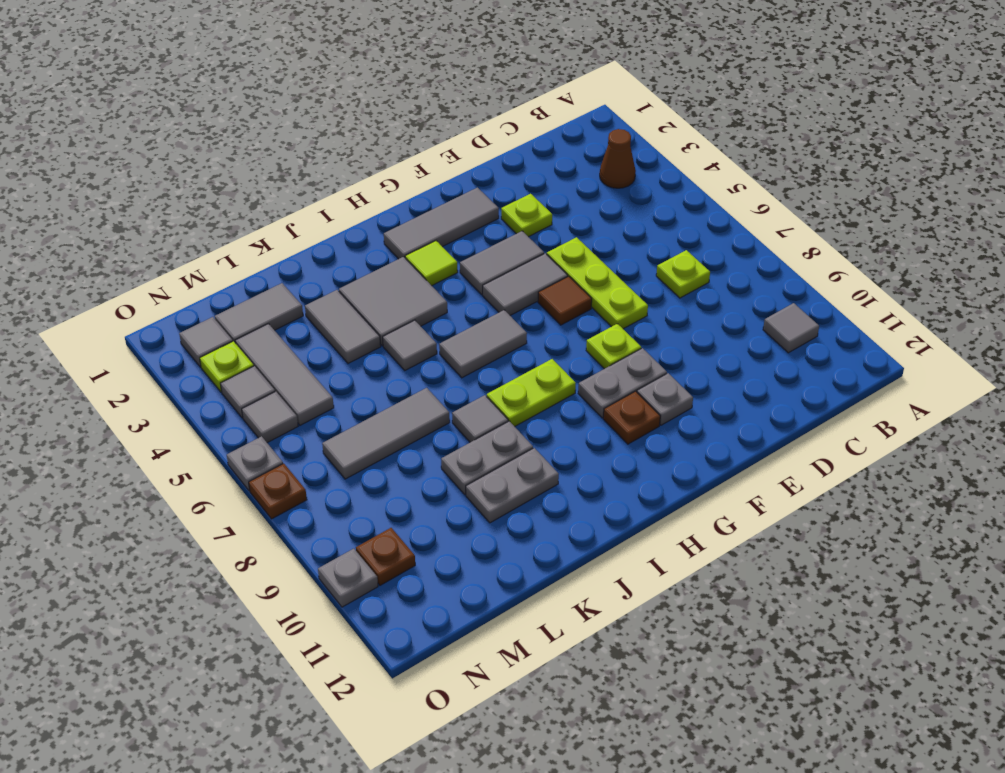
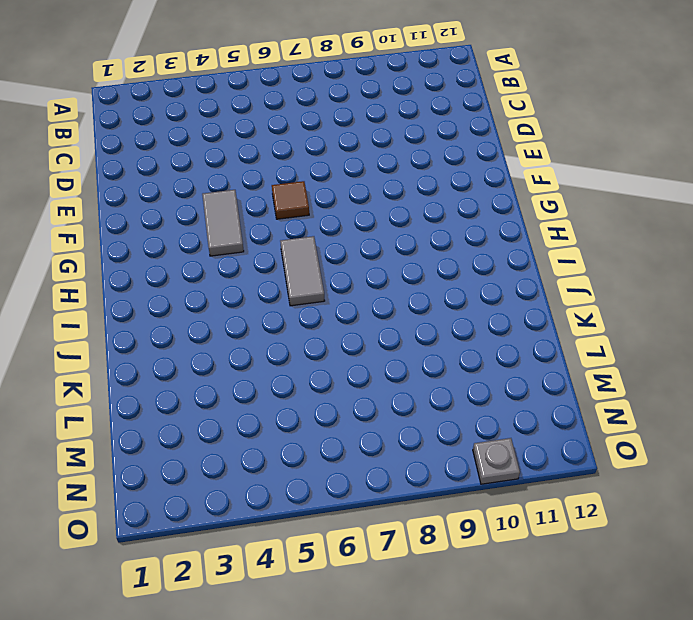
none -> brown cone B3 level 1
none -> grey tile B10 level 1
none -> lime plate C7 level 1
none -> lime plate E3 level 1

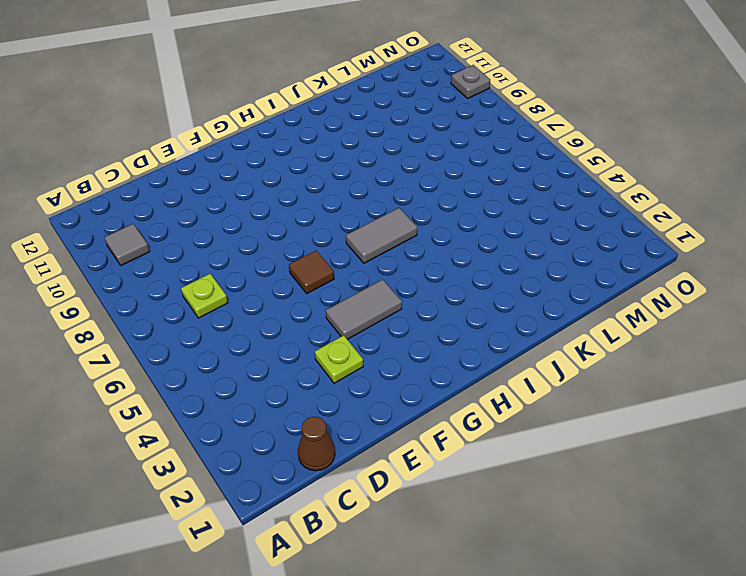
brown cone C1 level 1 -> brown cone B3 level 1
none -> lime plate E5:E7 level 1
none -> grey tile F2:H2 level 1
none -> grey tile F5:G5 level 1
none -> lime plate F8 level 1

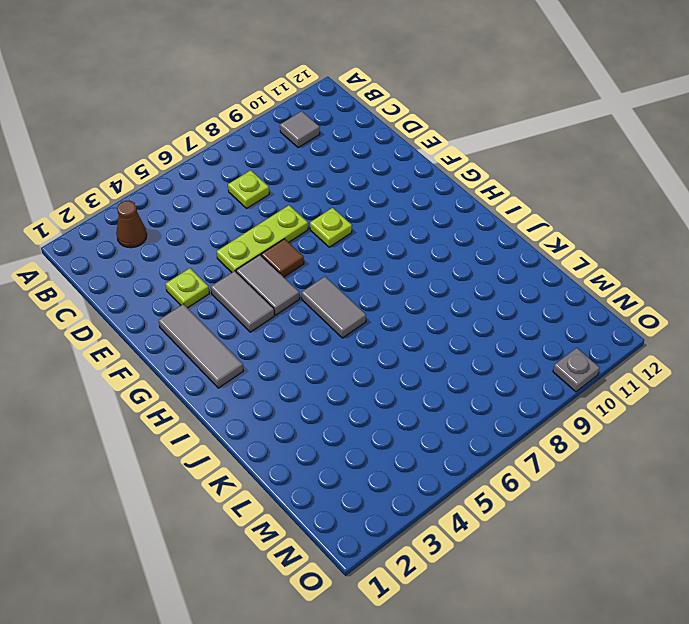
none -> grey plate F9:G9 level 1
none -> grey plate F10 level 1
none -> brown plate G10 level 1
none -> lime tile H3 level 1

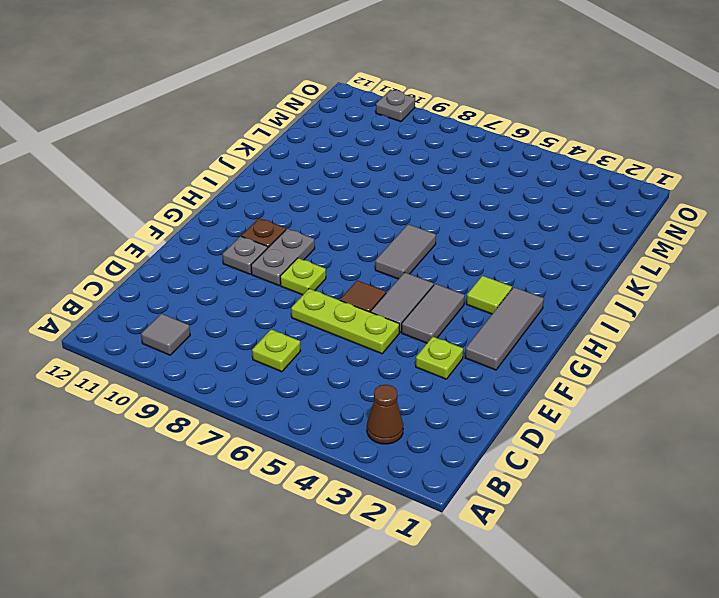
none -> lime plate H8:I8 level 1
none -> grey tile I3:J4 level 1
none -> grey tile J5 level 1
none -> grey tile J8 level 1

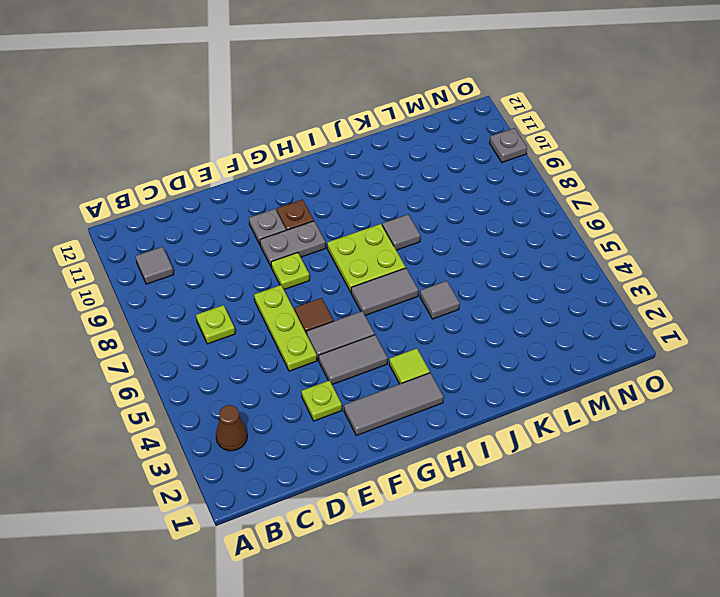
lime plate H7:I8 level 1 -> lime plate H8:I8 level 1
none -> grey tile I3:J4 level 1
none -> grey plate J9:K9 level 1
none -> grey plate J10:K10 level 1
none -> grey tile K3:K4 level 1

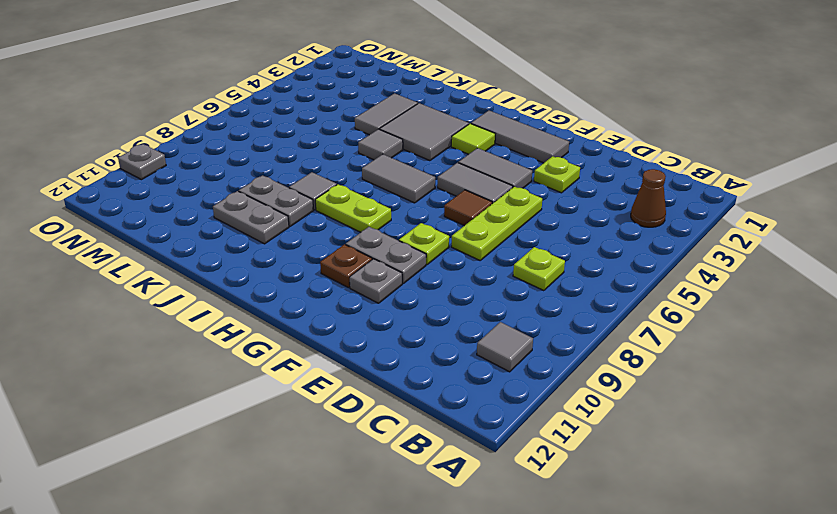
none -> grey tile K7:M7 level 1
none -> grey tile L2:M2 level 1
none -> grey tile M3:M5 level 1
none -> grey tile N2 level 1

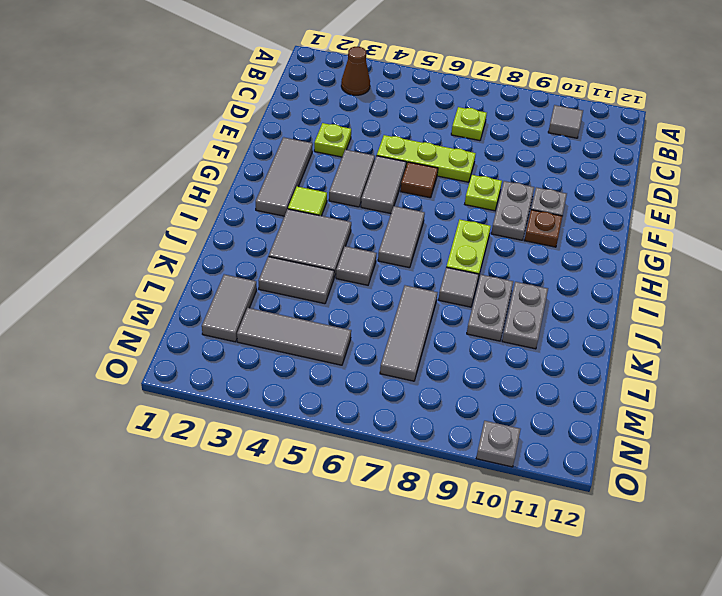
none -> grey tile N2 level 1
none -> lime plate N3 level 1
none -> grey tile N4 level 1
none -> grey tile N5 level 1

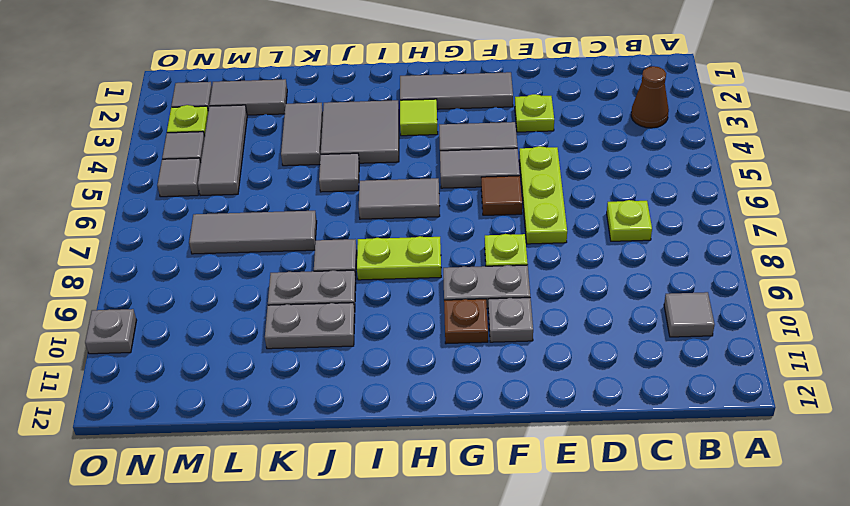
none -> brown plate N10 level 1
none -> grey plate O6 level 1
none -> brown plate O7 level 1

